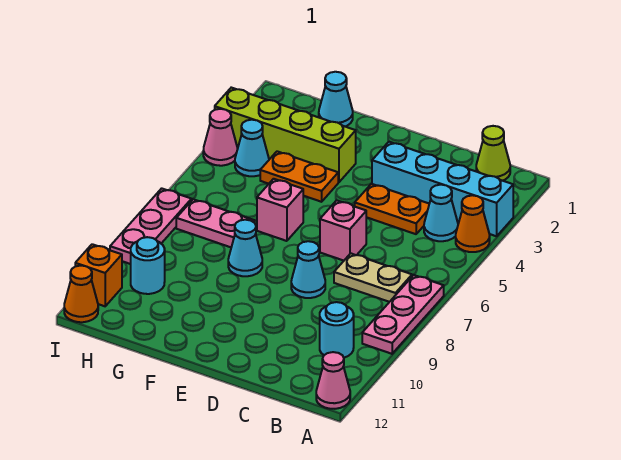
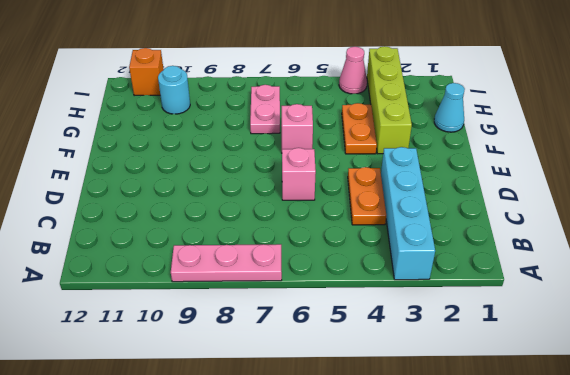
none -> orange cone A4 level 1
none -> pink cone A12 level 1
none -> lime cone B1 level 1

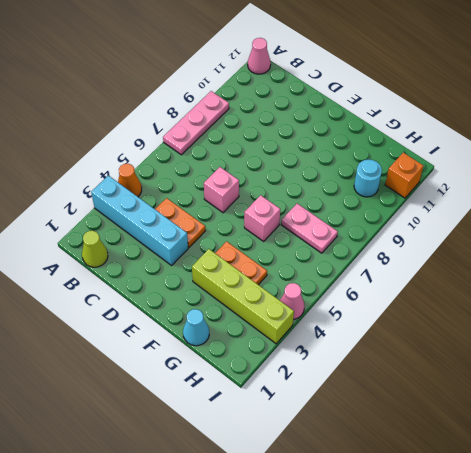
none -> cyan cone B4 level 1
none -> tan plate B7:C7 level 1
none -> cyan round brick B10 level 1

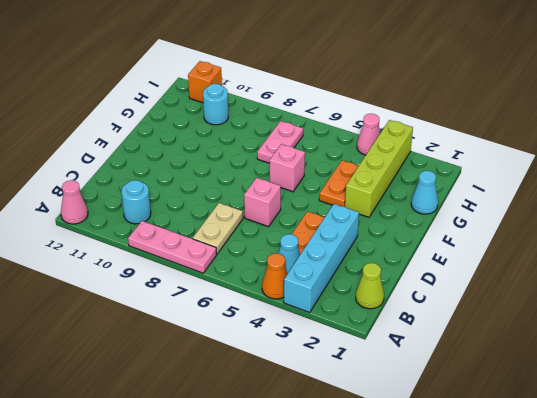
none -> cyan cone D8 level 1
none -> cyan cone F8 level 1
none -> cyan cone H4 level 1

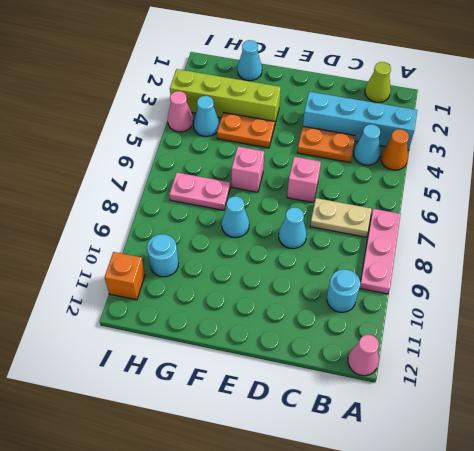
none -> pink plate I7:I9 level 1
none -> orange cone I12 level 1

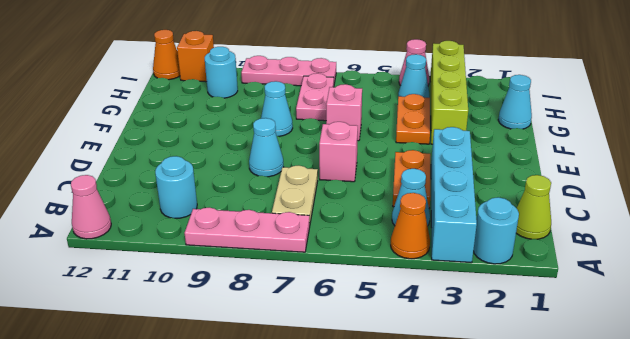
cyan round brick A2 level 1 -> none

